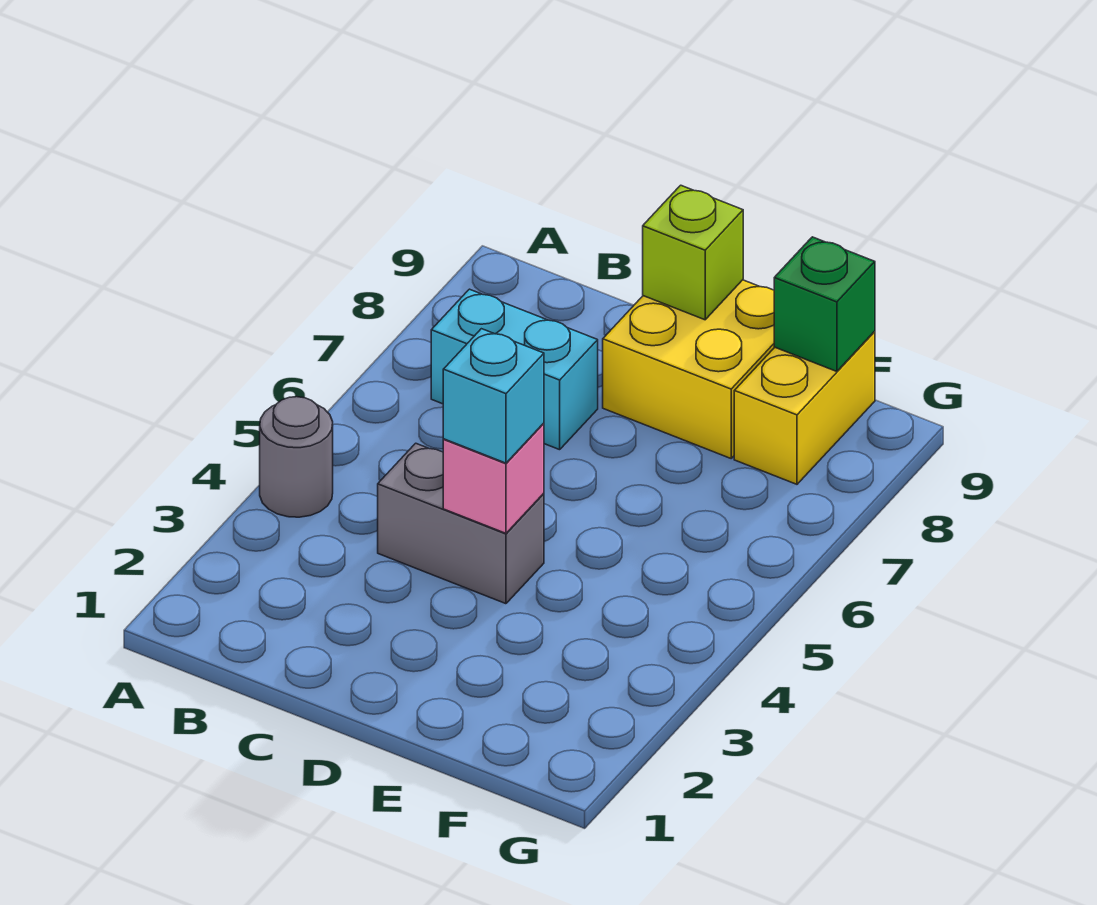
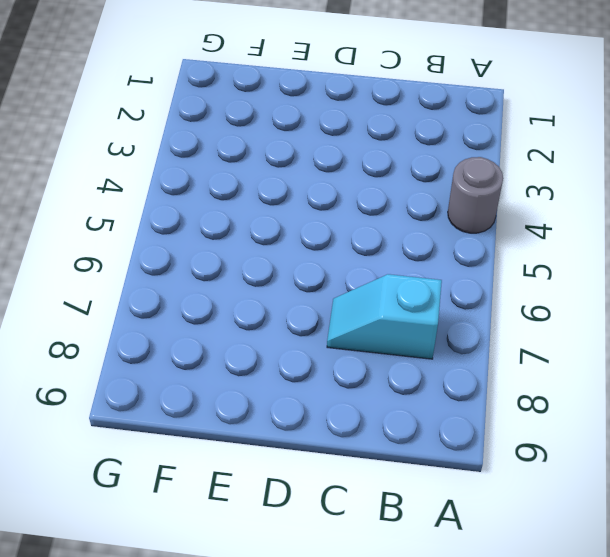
cyan slope B7:C7 level 1 top B -> cyan brick B7:C7 level 1
none -> grey brick C4:D4 level 1
none -> yellow brick D8:E9 level 1

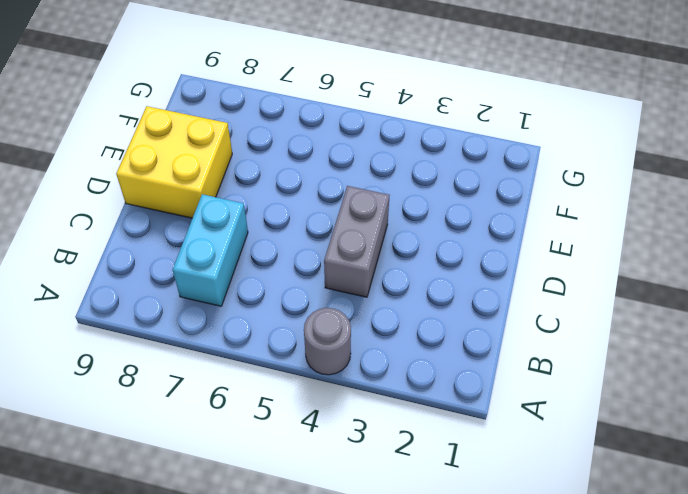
none -> yellow brick F8:F9 level 1
none -> pink brick D4 level 2

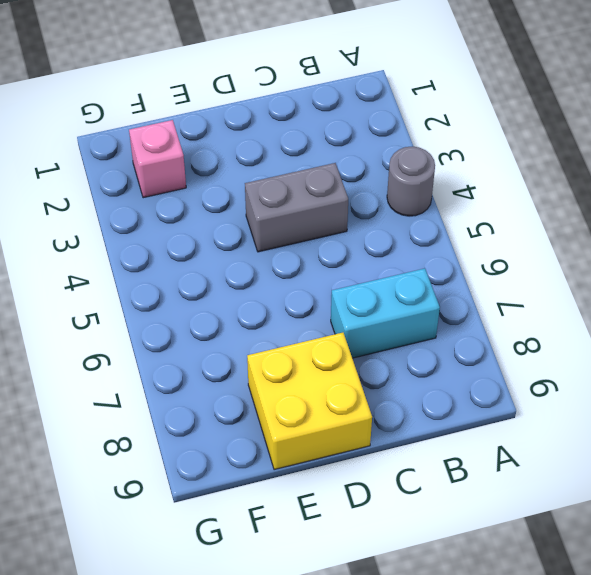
pink brick F2 level 1 -> pink brick D4 level 2
none -> yellow brick F8:F9 level 1
none -> lime brick D9 level 2

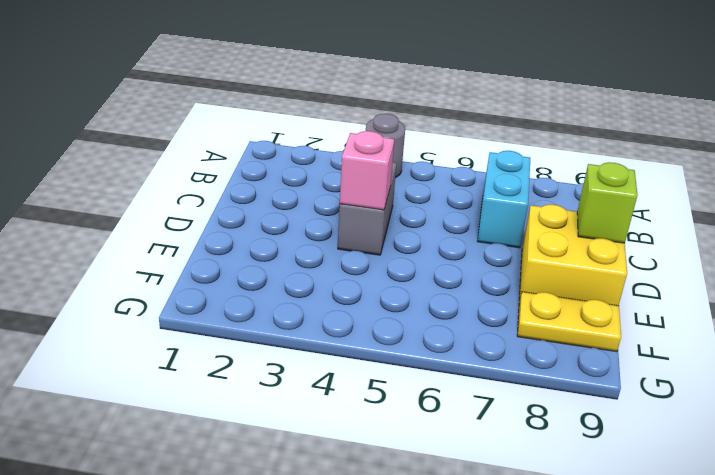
yellow plate F8:F9 level 1 -> yellow brick F8:F9 level 1
none -> green brick F9 level 2
none -> cyan brick D4 level 3

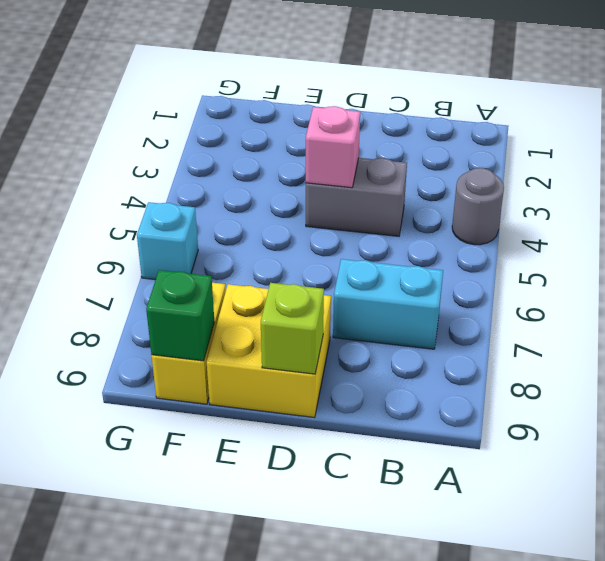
cyan brick G6 level 1 -> cyan brick D4 level 3

